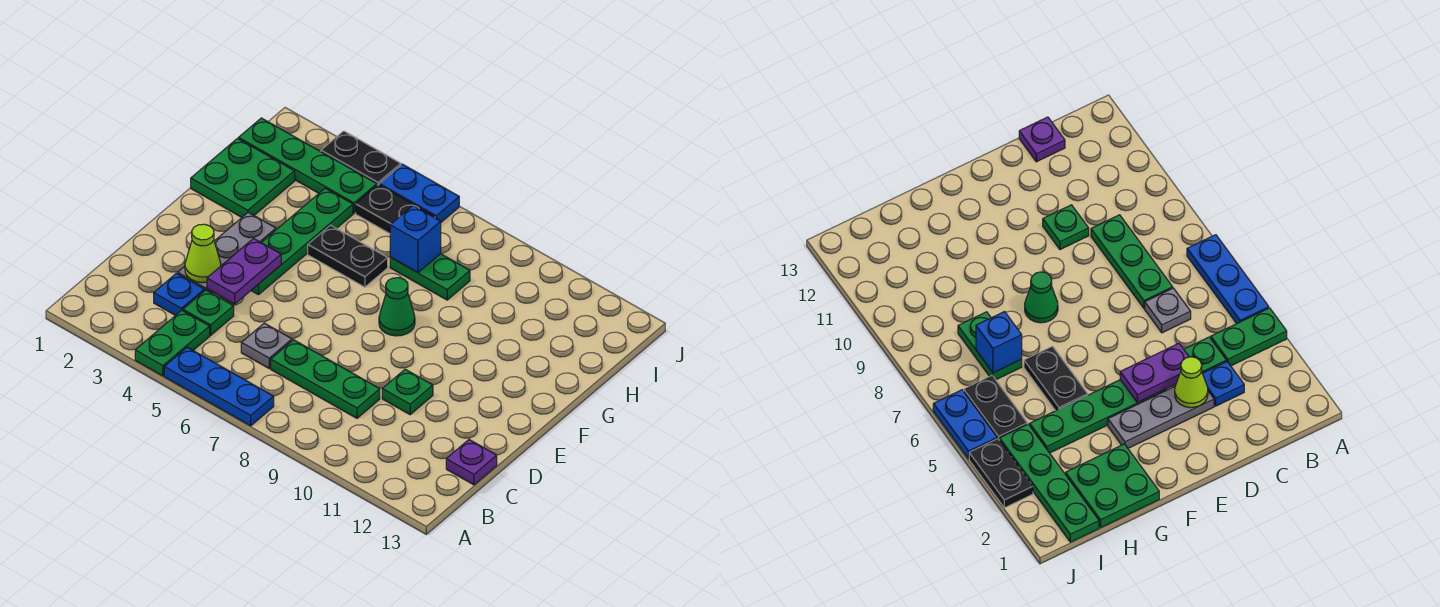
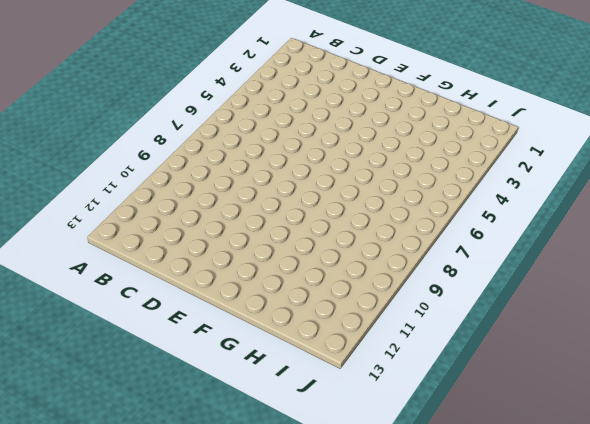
none -> green plate A4:B4 level 1
none -> blue plate A5:A7 level 1
none -> blue plate C3 level 1

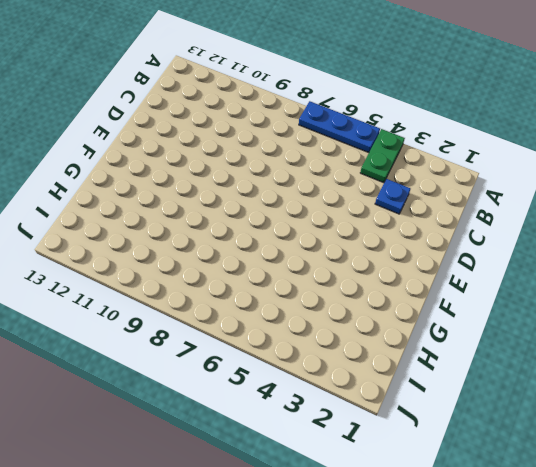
none -> green plate C4 level 1
none -> grey plate C6 level 1
none -> green plate C7:C9 level 1

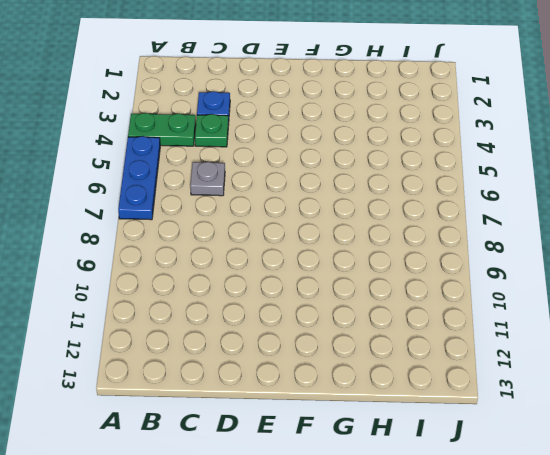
none -> green plate C7:C9 level 1
none -> purple plate C13 level 1
none -> grey plate D3:F3 level 1

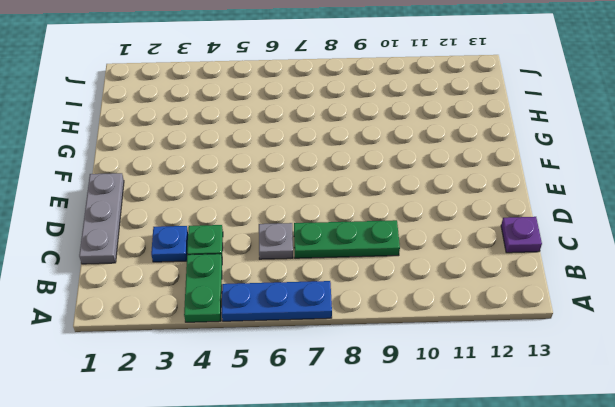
grey plate C1:E1 level 1 -> grey plate D3:F3 level 1
none -> green plate D10 level 1
none -> green plate E4:H4 level 1
none -> green cone F8 level 1

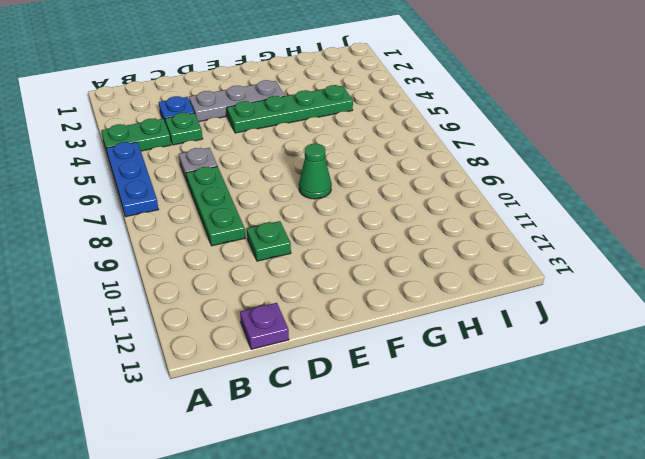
none -> green plate G1:H2 level 1
none -> black plate G5:G6 level 1
none -> green plate H7:H8 level 1

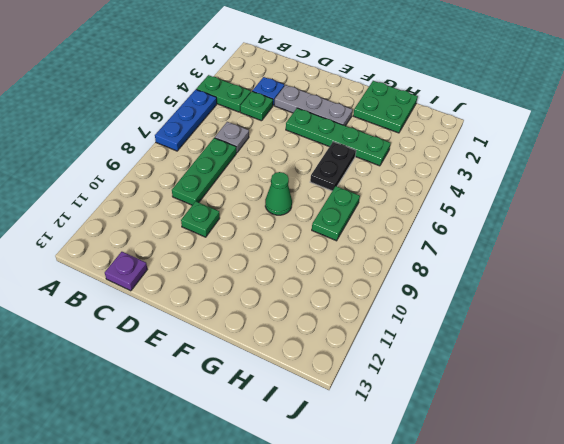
none -> green plate I1:I4 level 1
none -> black plate I5:I6 level 1
none -> black plate J3:J4 level 1

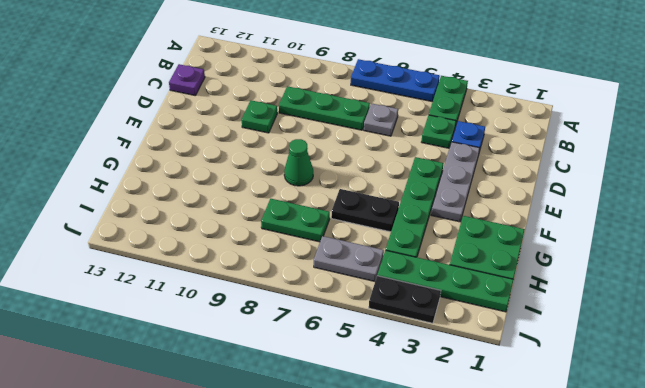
grey plate I5:I6 level 1 -> black plate I5:I6 level 1
none -> blue plate J5:J6 level 1
none -> lime cone D3 level 2
none -> purple plate D4:E4 level 2

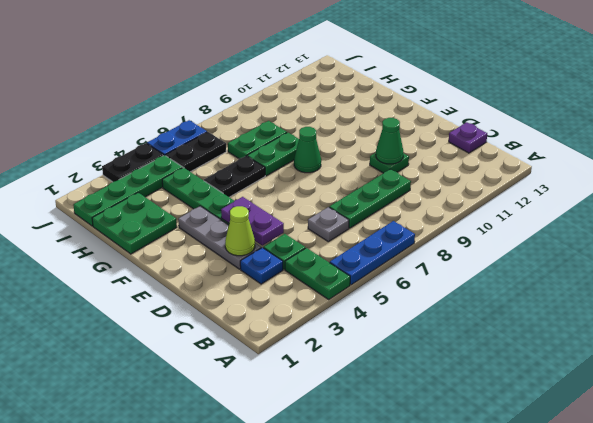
green cone D10 level 2 -> none
green plate G7:G8 level 1 -> none
none -> blue brick H7 level 2

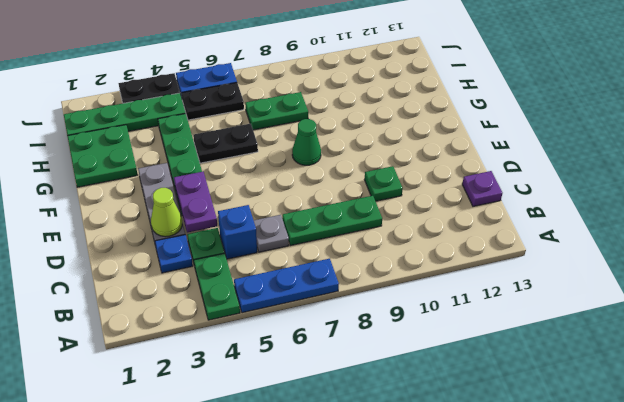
blue brick C5 level 1 -> blue brick H7 level 2

